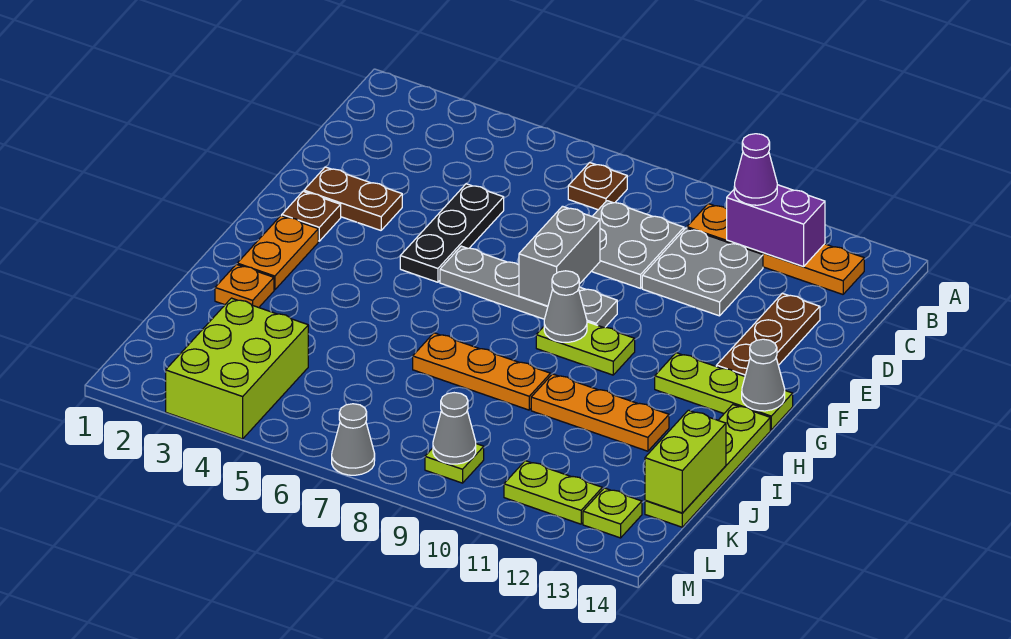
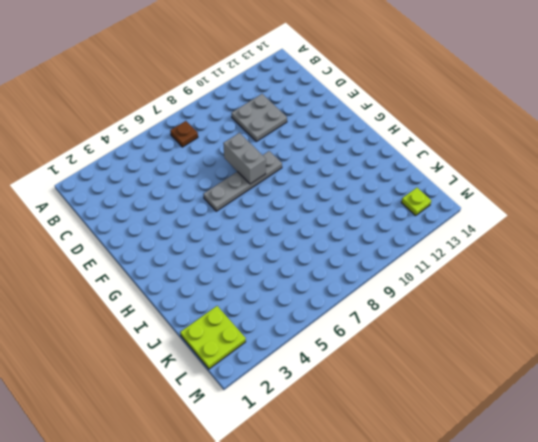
lime plate K1:L2 level 1 -> none
none -> orange plate B10:B13 level 1
none -> grey plate C8:D9 level 1
none -> black plate D5:F5 level 1

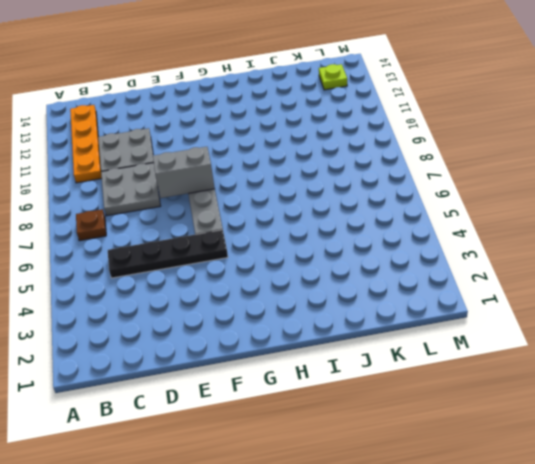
black plate C5:F5 level 1 -> black plate D5:F5 level 1
none -> brown plate D13:F13 level 1
none -> brown plate E2:E3 level 1
none -> brown plate F2 level 1

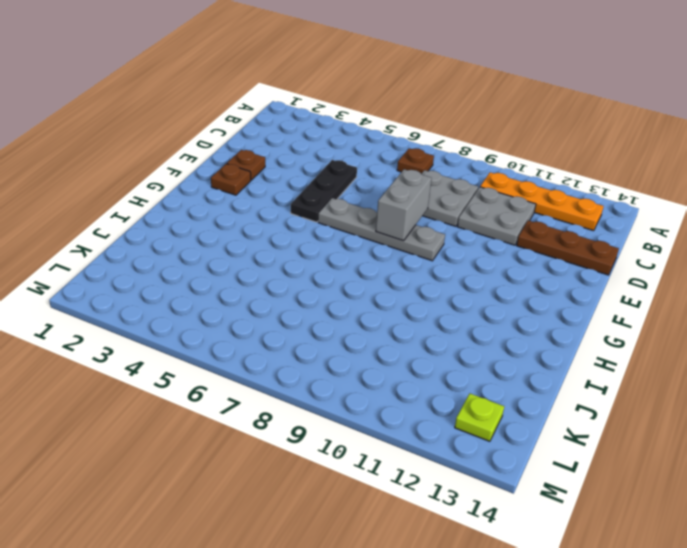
brown plate D12:D14 level 1 -> brown plate D13:F13 level 1
brown plate E2 level 1 -> brown plate E2:E3 level 1
none -> orange plate G2:H2 level 1
none -> lime plate G9:G10 level 1
none -> lime plate G12:G14 level 1

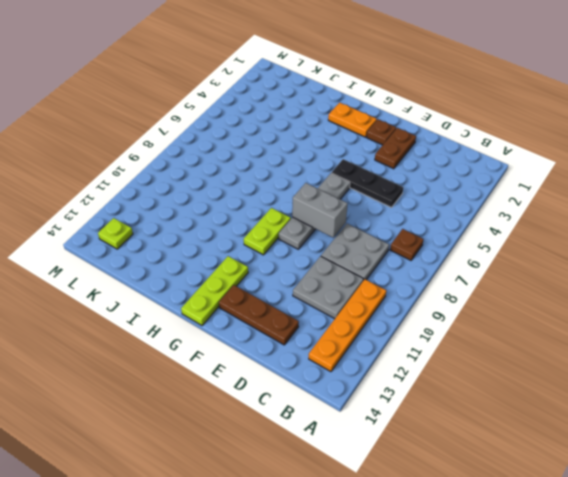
none -> lime plate H14:K14 level 1
none -> orange plate I2 level 1
none -> orange plate I7:I9 level 1

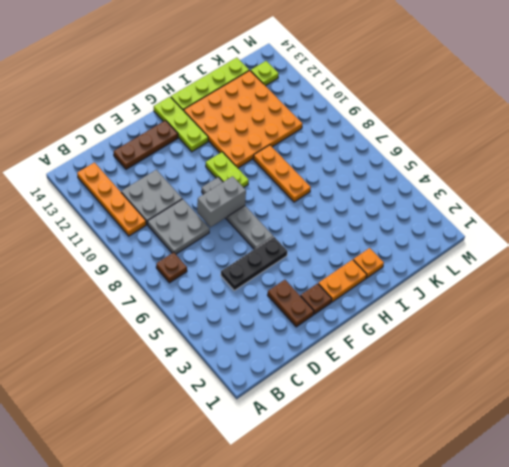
orange plate H10:K13 level 1 -> orange plate I10:I12 level 1
none -> lime brick K3:M4 level 1
none -> lime plate L9 level 1
none -> lime plate L11:L12 level 1

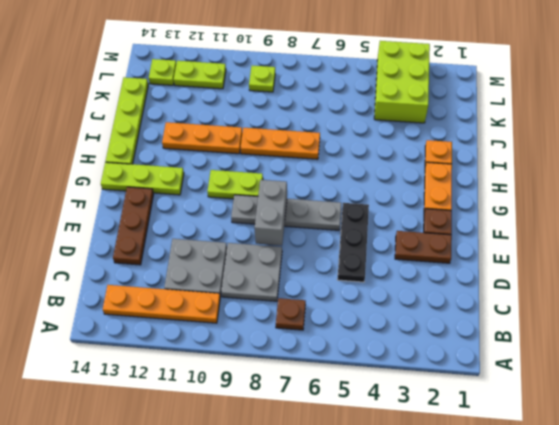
none -> grey cone M7 level 1
none -> purple brick B11:B12 level 2
none -> grey cone G9 level 2

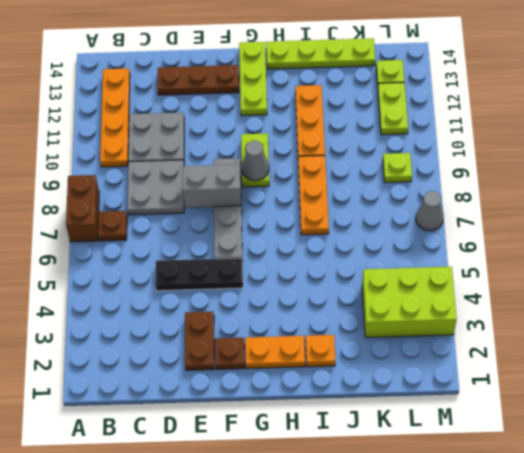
brown brick A7:A8 level 1 -> none
none -> purple brick B11:B12 level 2
none -> grey cone G14 level 2
none -> lime brick J14:K14 level 2

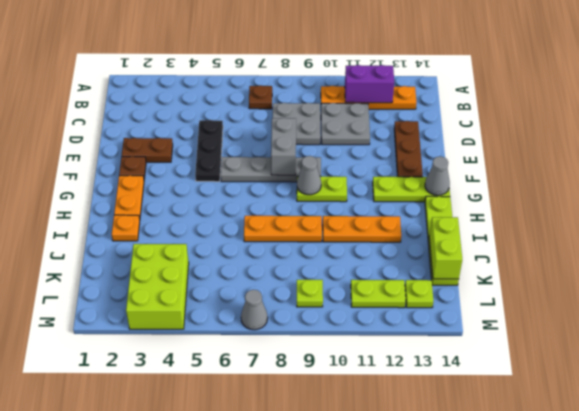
none -> grey cone L9 level 2
none -> purple cone B11 level 3

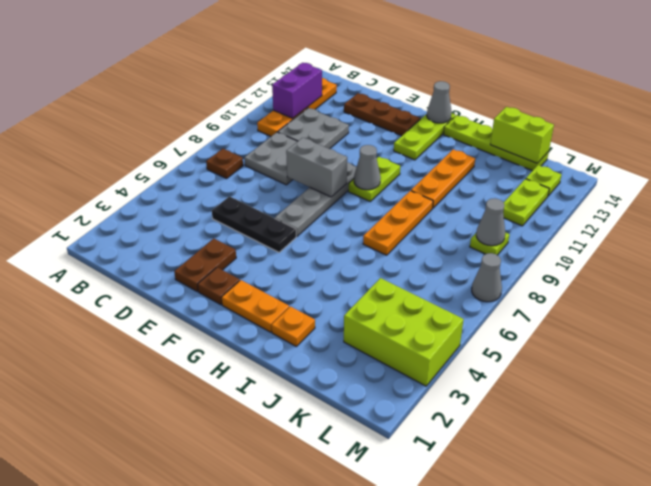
none -> purple cone B11 level 3

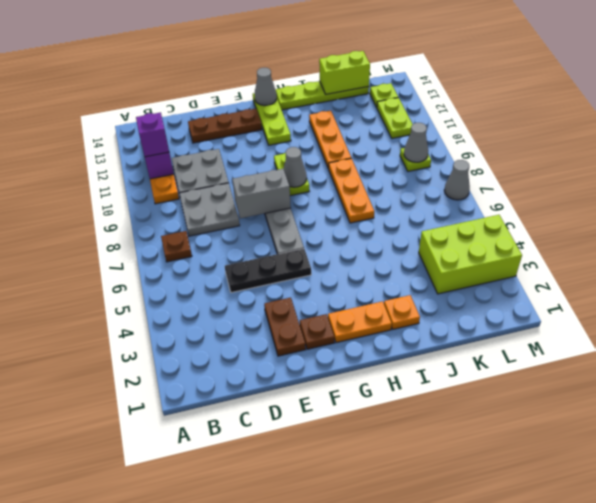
purple brick B11 level 3 -> purple cone B11 level 3

